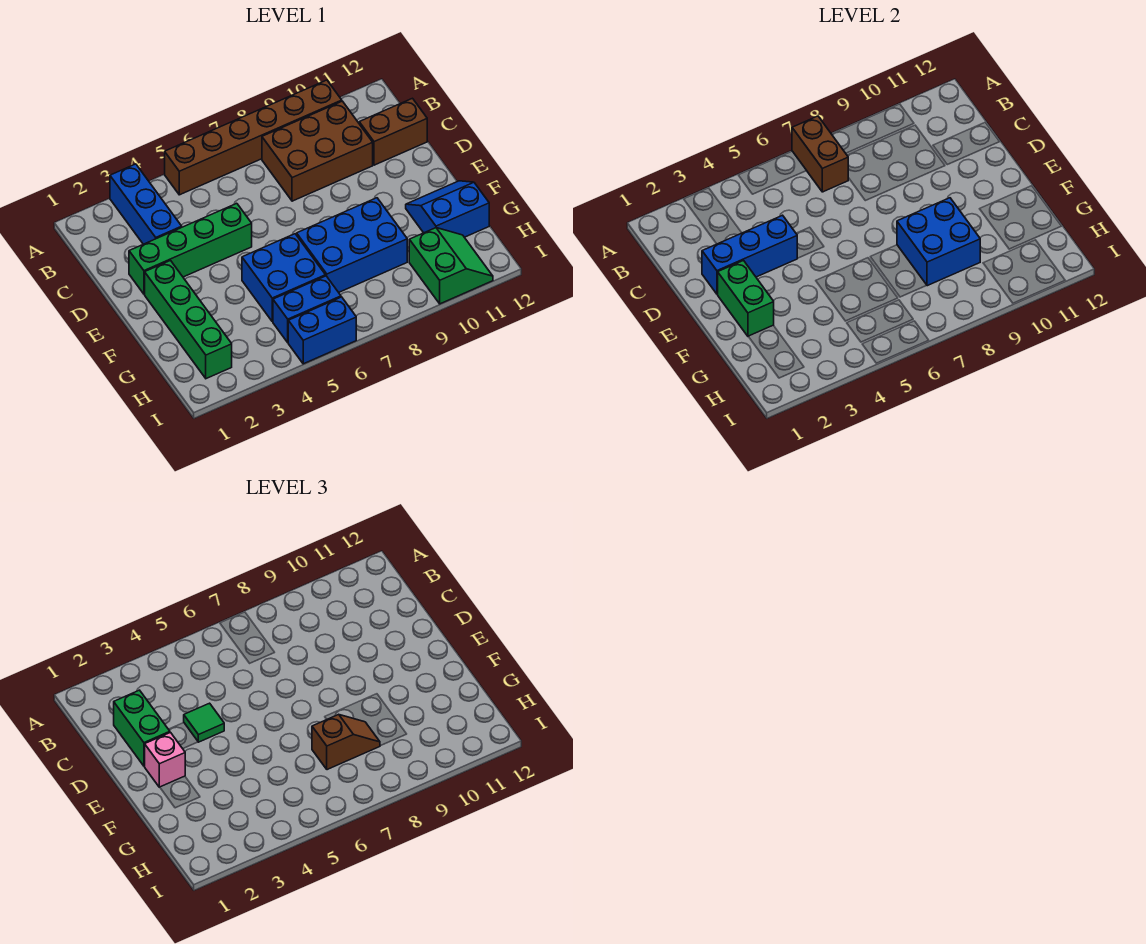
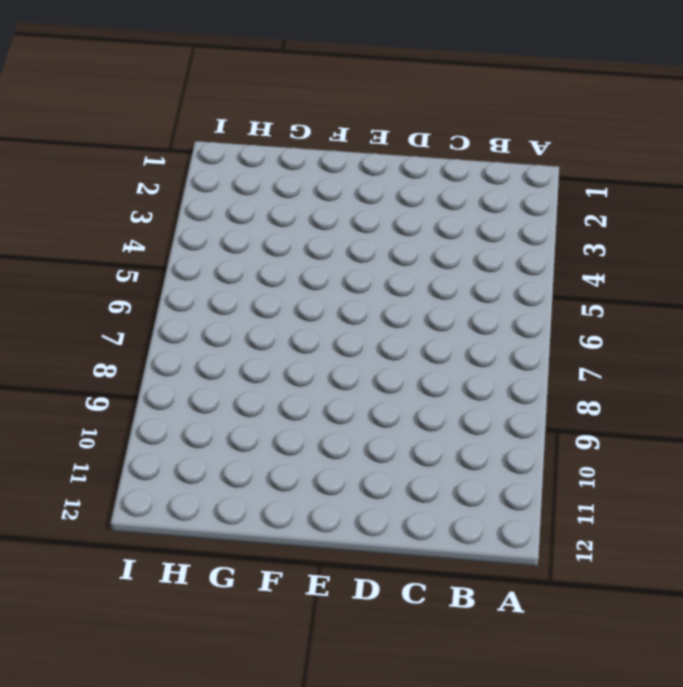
none -> blue brick A3:C3 level 1
none -> brown brick A5:A10 level 1
none -> brown brick B8:C10 level 1

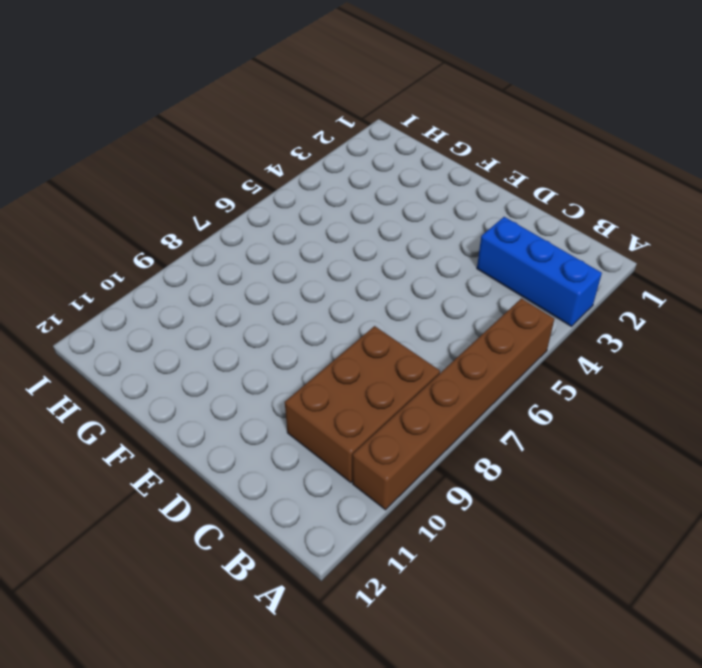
none -> brown brick C11:C12 level 1
none -> green brick D2:D5 level 1
none -> green brick E2:H2 level 1

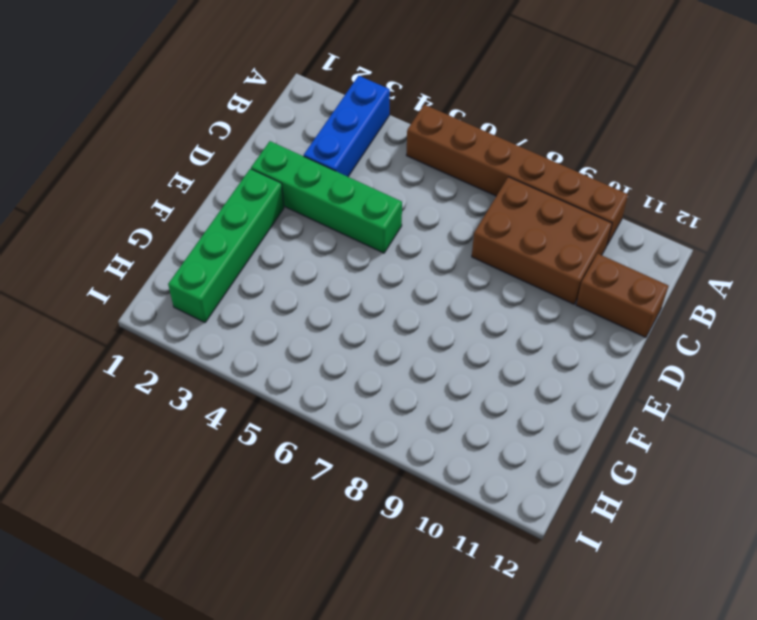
none -> blue brick F5:G6 level 1
none -> blue brick F7:G9 level 1
none -> blue slope F11:G12 level 1 top G

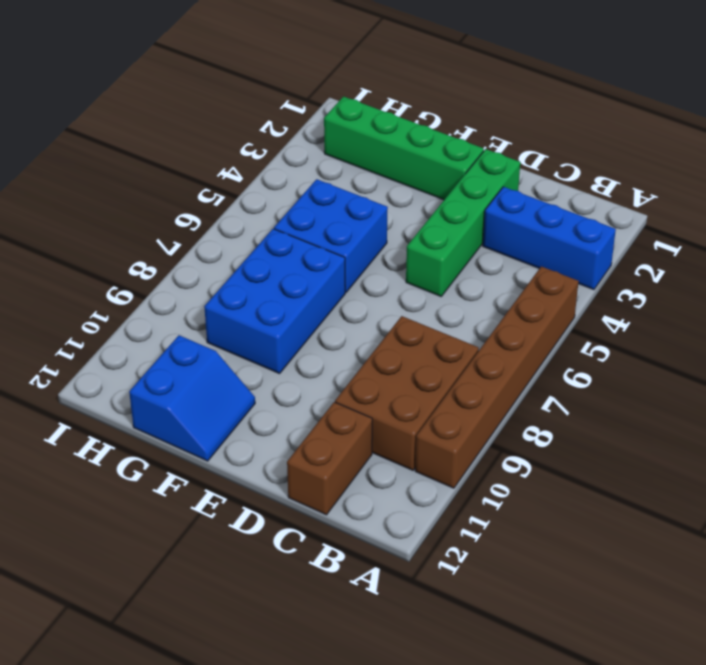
none -> blue brick H5:H6 level 1
none -> green slope H10:I11 level 1 top 10
none -> blue brick I5:I6 level 1

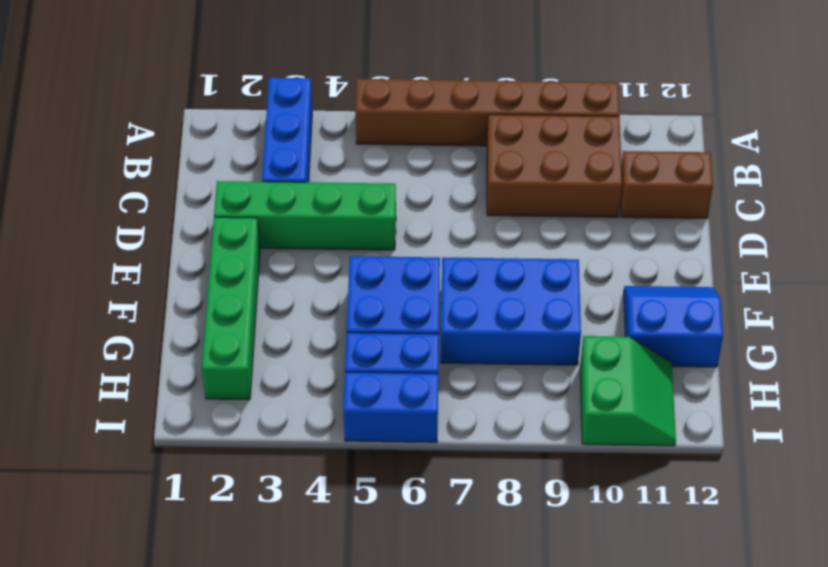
none -> brown brick A7:B7 level 2
none -> blue brick D2:D4 level 2
none -> green brick E2:F2 level 2

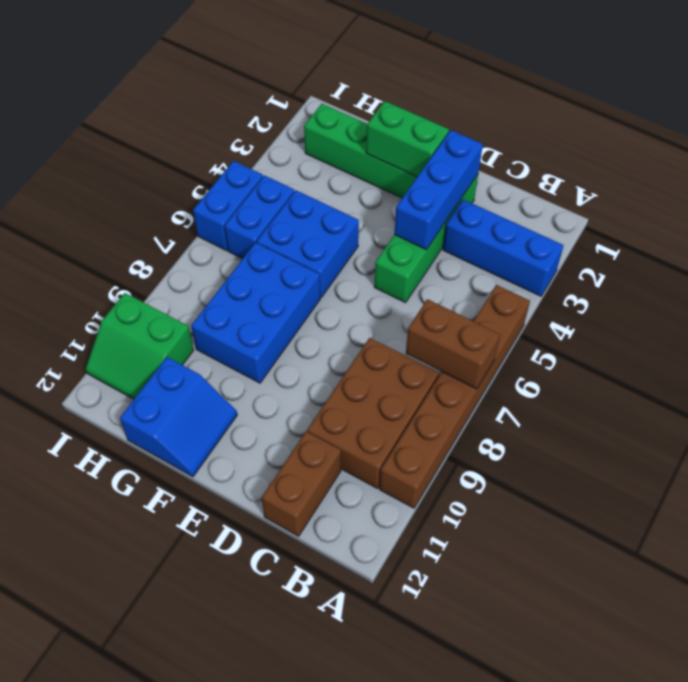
none -> blue brick F8:G9 level 2
none -> green brick C2:D2 level 3
none -> green tile D4 level 3

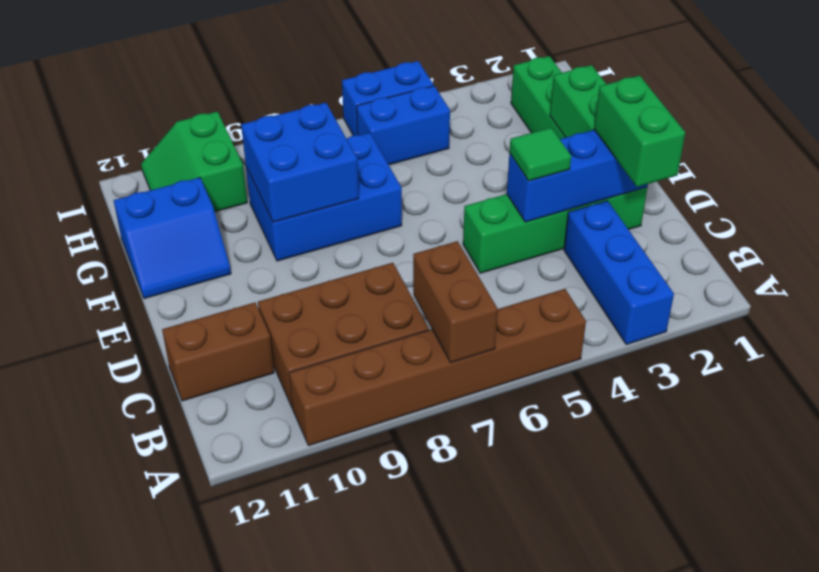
none -> blue brick F5:G6 level 1
none -> pink brick E2 level 3
none -> brown slope G7:G8 level 3 top 7

